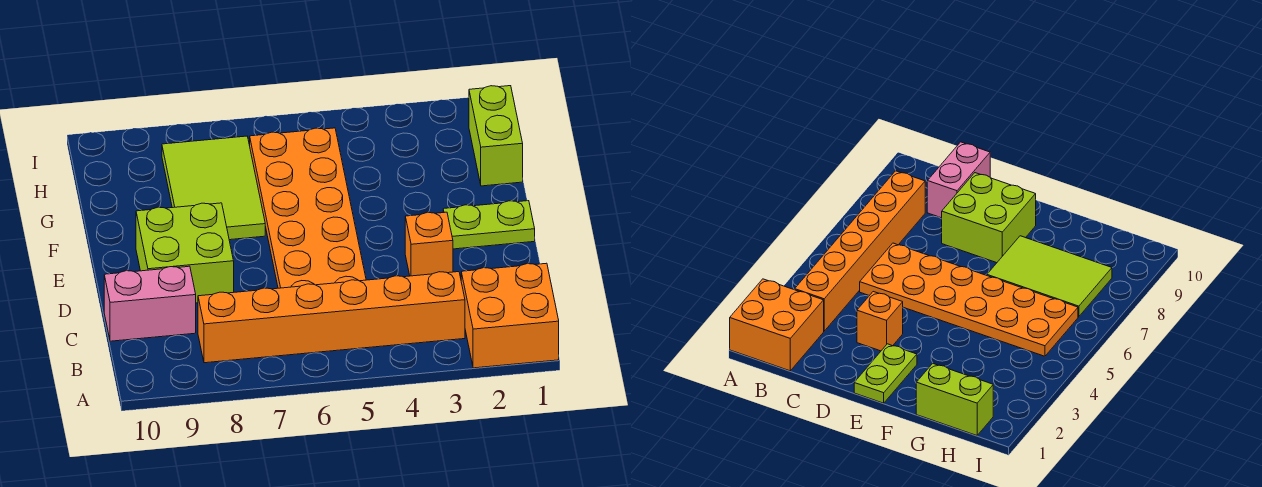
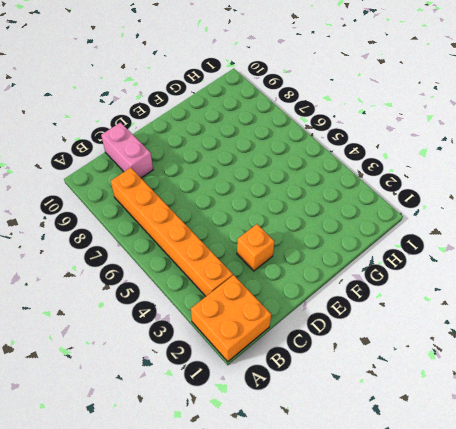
none -> orange plate C5:H6 level 1
none -> lime brick D8:E9 level 1

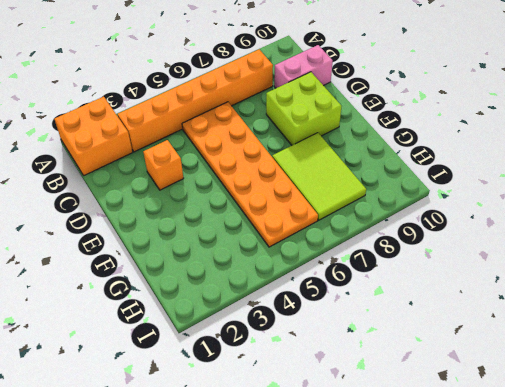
none -> lime plate E1:E2 level 1
none -> lime brick G1:H1 level 1

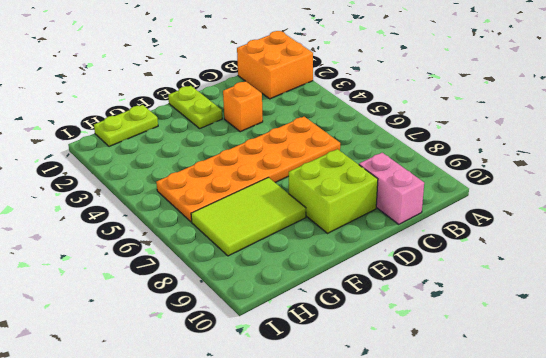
lime plate G1:H1 level 1 -> lime brick G1:H1 level 1
none -> orange brick B3:B8 level 1

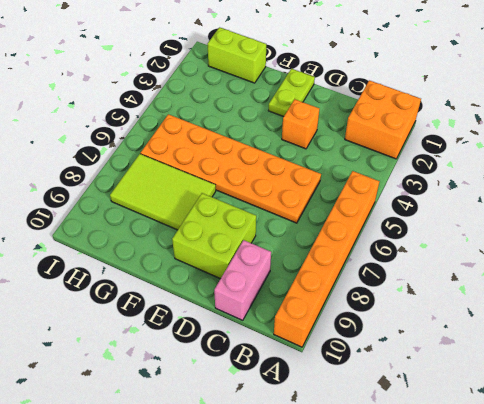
orange brick A5:A10 level 1 -> orange brick B3:B8 level 1

